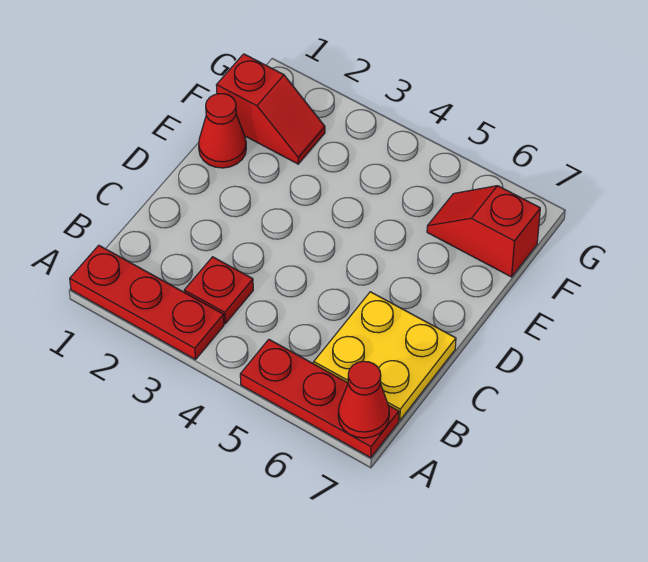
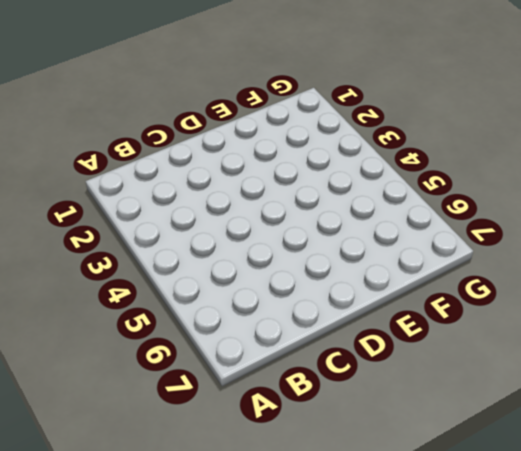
none -> red plate A1:A3 level 1
none -> red plate A5:A7 level 1

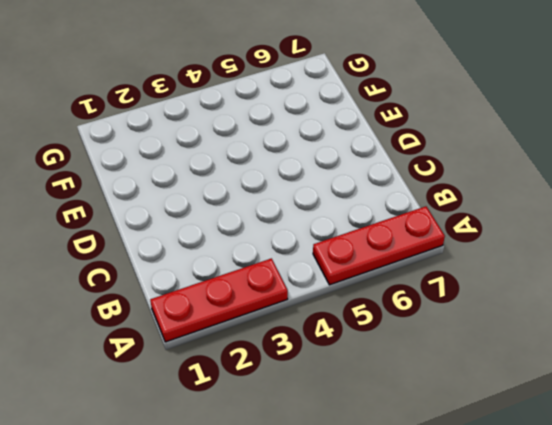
none -> red plate B3 level 1
none -> yellow plate B6:C7 level 1

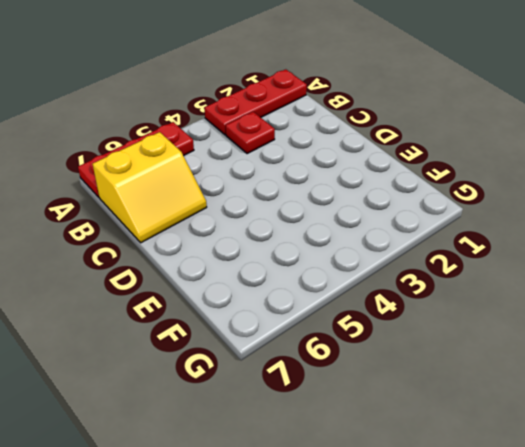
yellow slope B6:C7 level 1 top B -> yellow plate B6:C7 level 1
none -> red cone E1 level 1
none -> red slope F1:F2 level 1 top 1

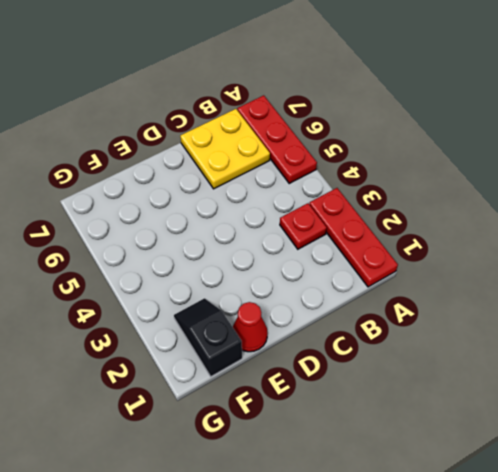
black slope F1:F2 level 1 top 1 -> red slope F1:F2 level 1 top 1
none -> red slope F6:F7 level 1 top 7
none -> red cone A7 level 2

